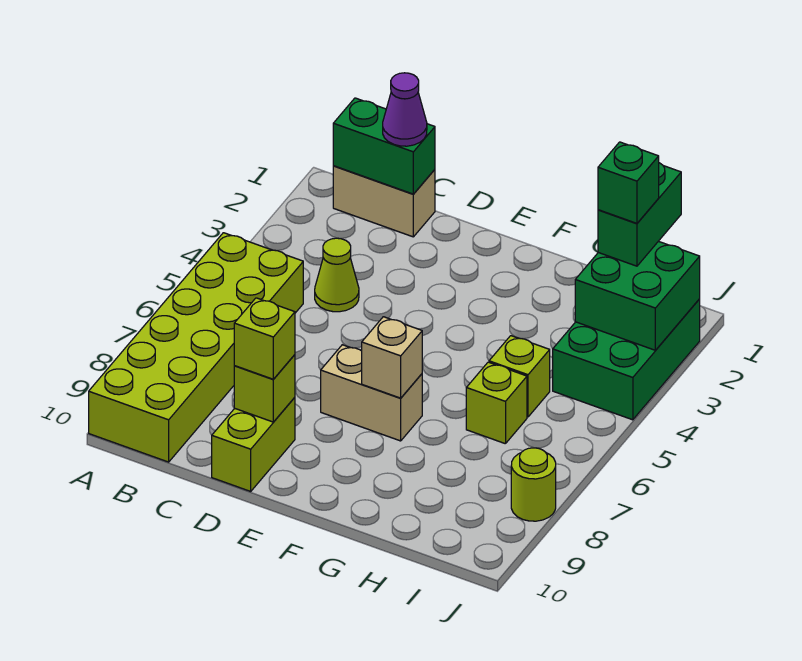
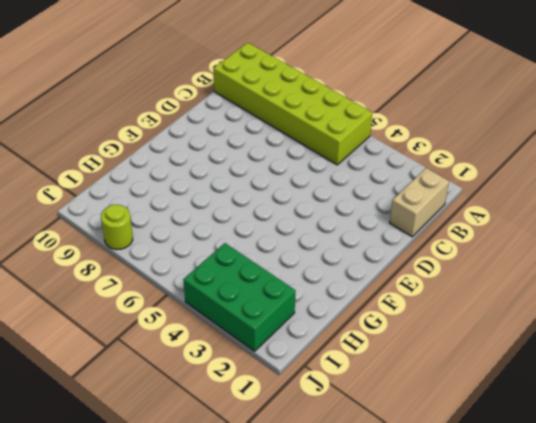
none -> lime cone C4 level 1
none -> lime brick D9:D10 level 1
none -> tan brick E7:F7 level 1

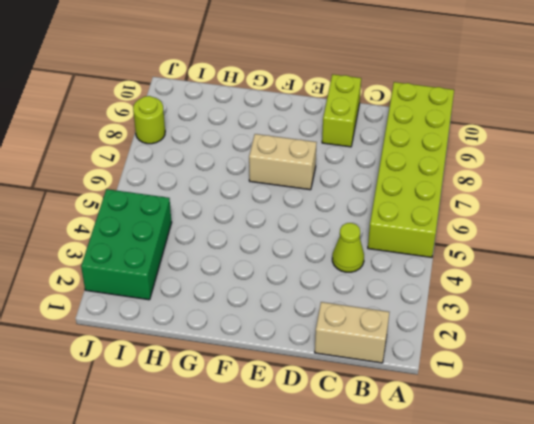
none -> lime brick H5 level 1
none -> lime brick H6 level 1
none -> green brick B1:C1 level 2

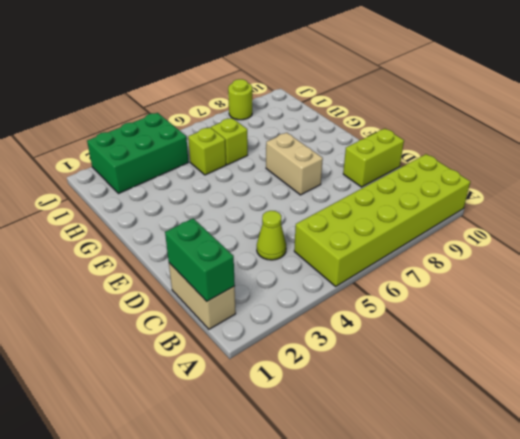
none -> lime brick D9 level 2
none -> tan brick F7 level 2
none -> green brick I2:J3 level 2

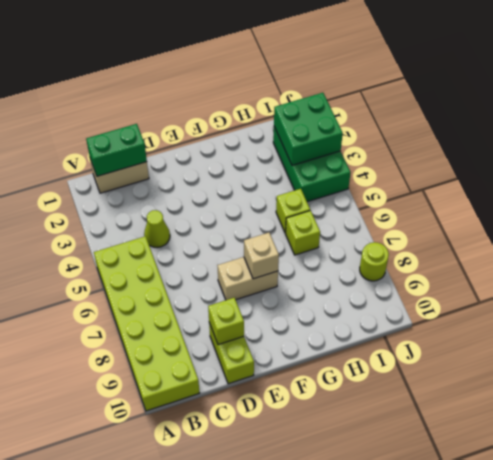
none -> purple cone C1 level 3
none -> lime brick D9 level 3
none -> green brick I1:I2 level 3

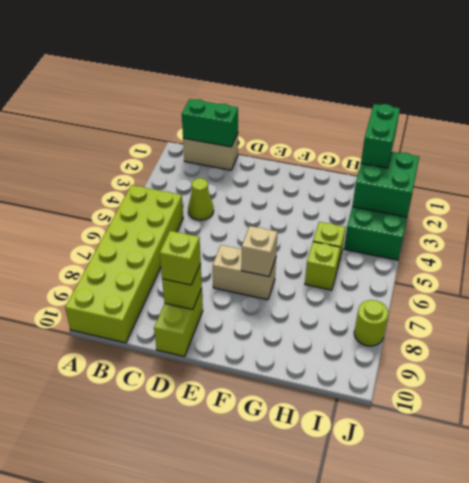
none -> purple cone C1 level 3
none -> green brick I2 level 4

